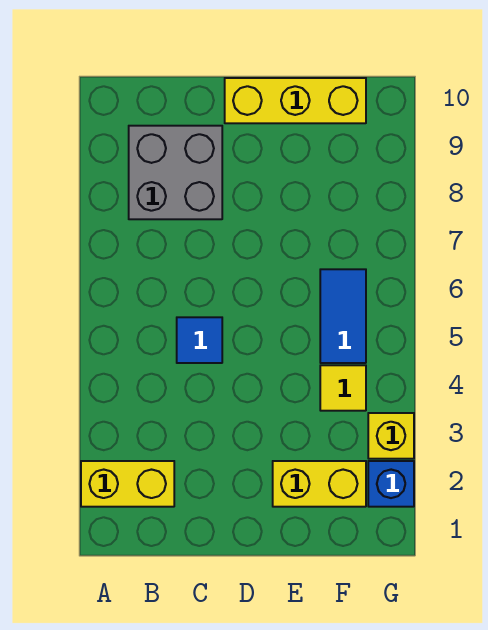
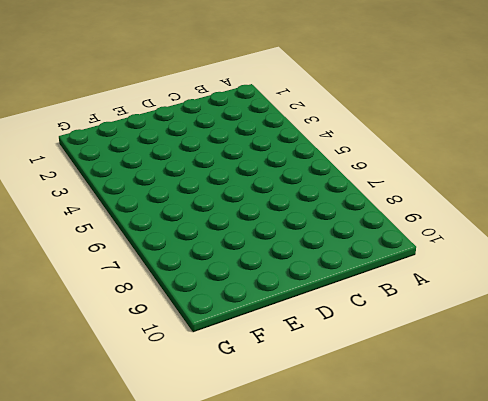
none -> yellow brick A2:B2 level 1
none -> grey brick B8:C9 level 1

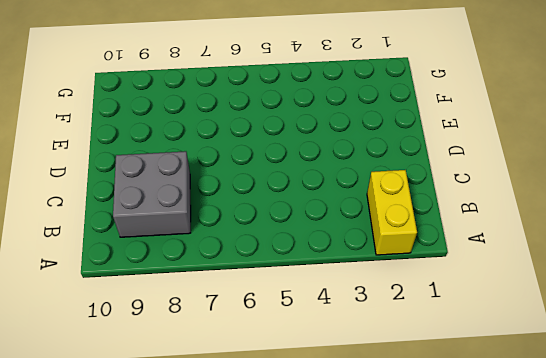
none -> blue tile C5 level 1
none -> yellow brick D10:F10 level 1

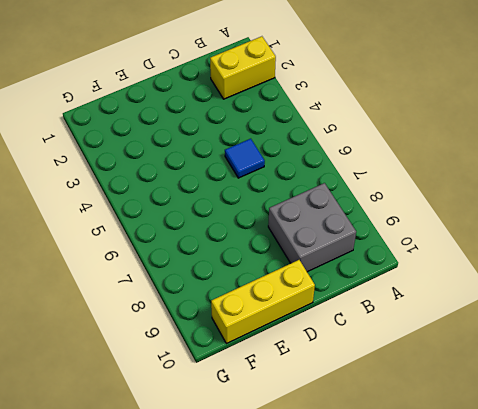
none -> yellow brick E2:F2 level 1
none -> yellow tile F4 level 1

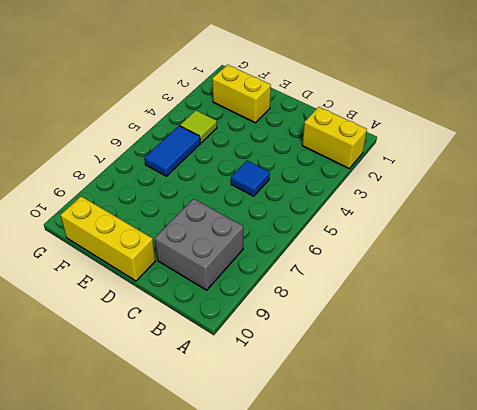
lime tile F4 level 1 -> yellow tile F4 level 1
none -> blue brick G2 level 1
none -> yellow brick G3 level 1

